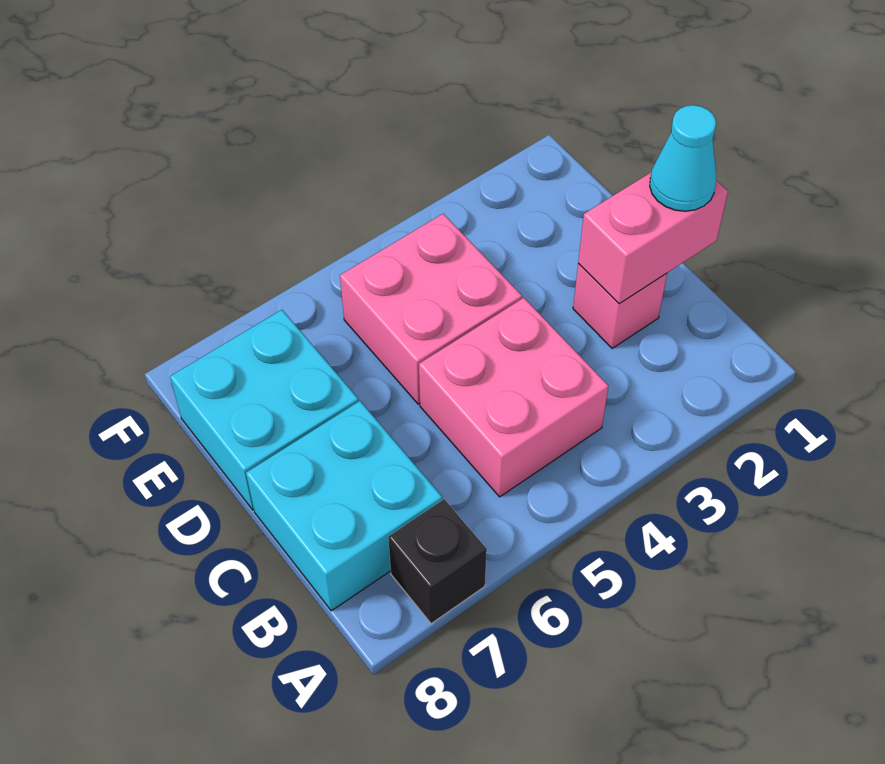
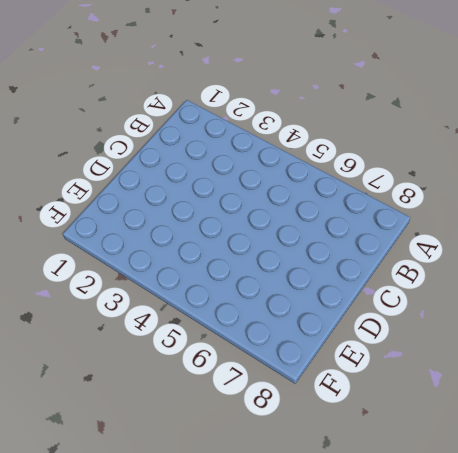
none -> black brick A7 level 1
none -> pink brick B4:C5 level 1

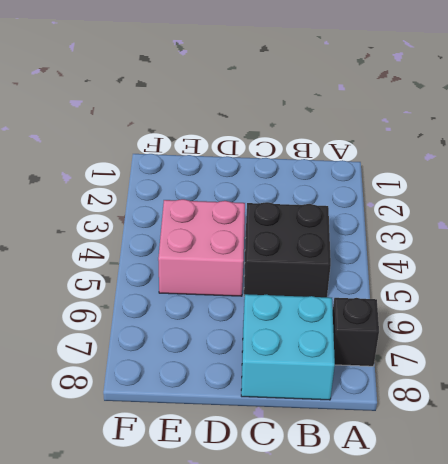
black brick B4:C5 level 1 -> pink brick B4:C5 level 1
none -> pink brick C2 level 1
none -> cyan brick D7:E8 level 1

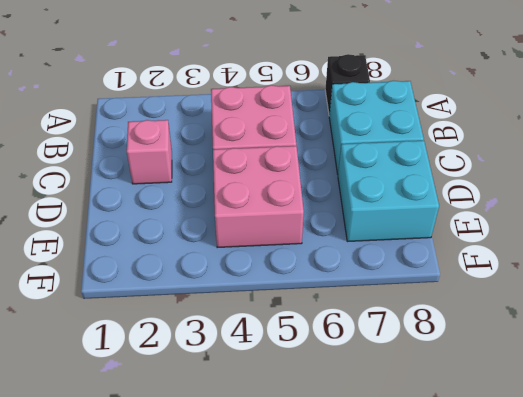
none -> pink brick C1:C2 level 2
none -> cyan cone C1 level 3

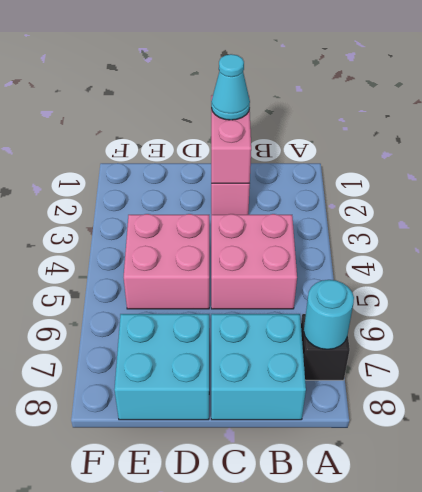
cyan round brick A7 level 2 -> none

